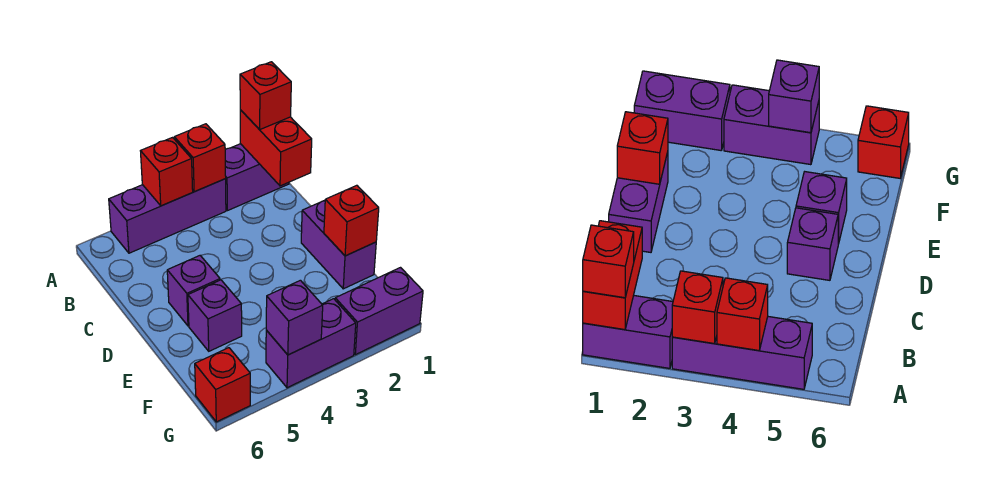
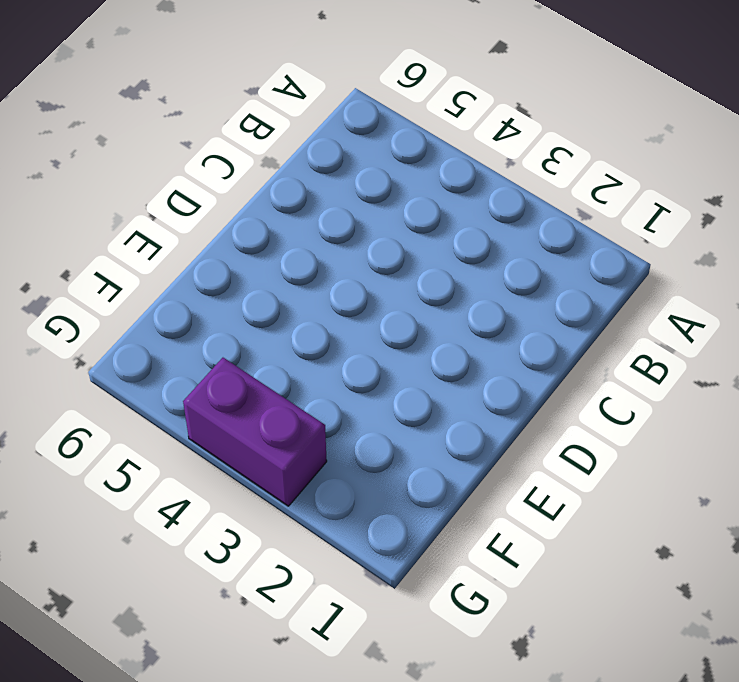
none -> purple brick A1:A2 level 1
none -> purple brick A3:A5 level 1
none -> purple brick D1:E1 level 1

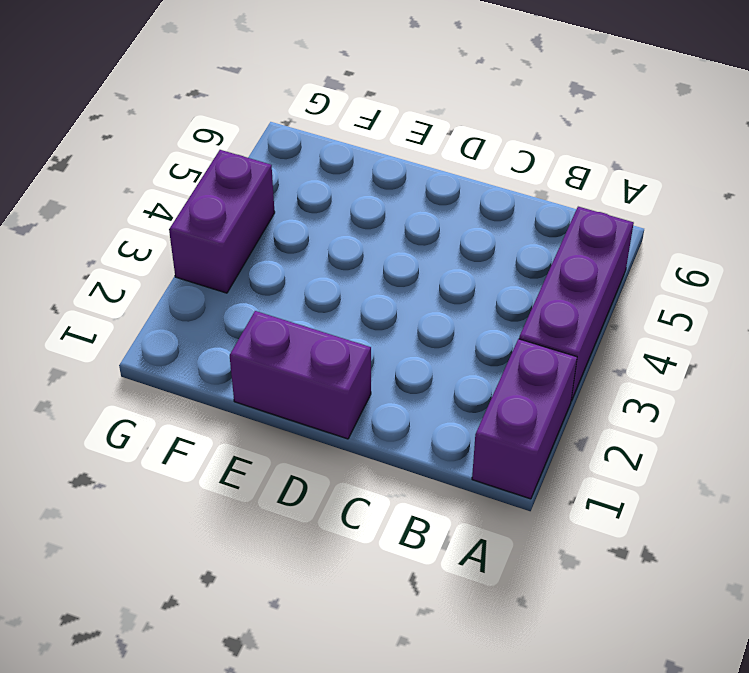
none -> purple brick D5 level 1
none -> purple brick E5 level 1
none -> purple brick G1:G2 level 1

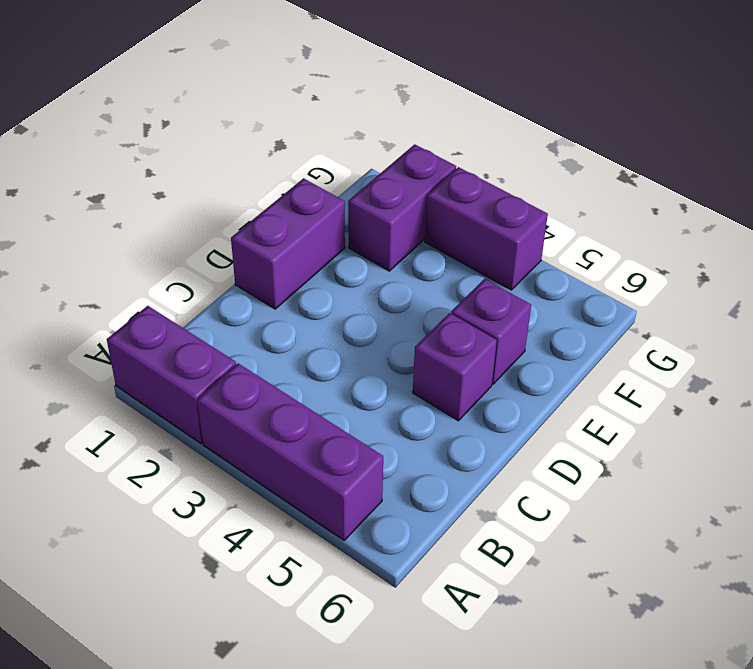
purple brick F2:G2 level 1 -> purple brick G1:G2 level 1
none -> red brick G6 level 1
none -> red brick A1:B1 level 2
none -> red brick A3 level 2

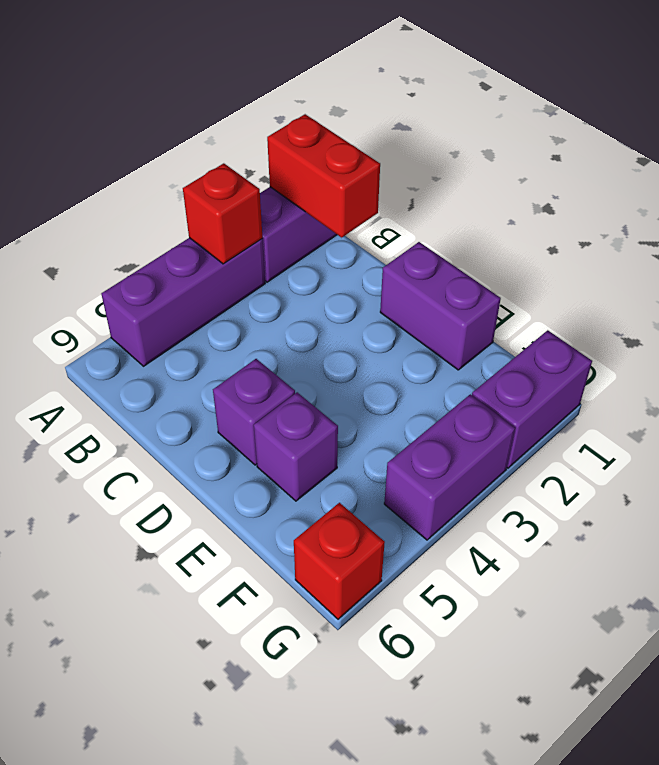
none -> red brick A4 level 2
none -> red brick E1 level 2
none -> purple brick G4 level 2

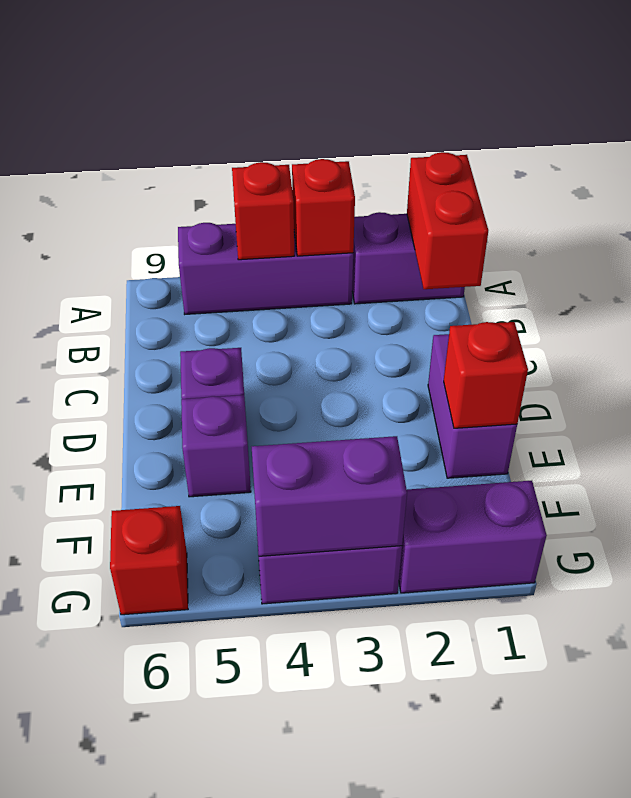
purple brick G3:G4 level 2 -> purple brick G4 level 2
none -> red brick A1 level 3

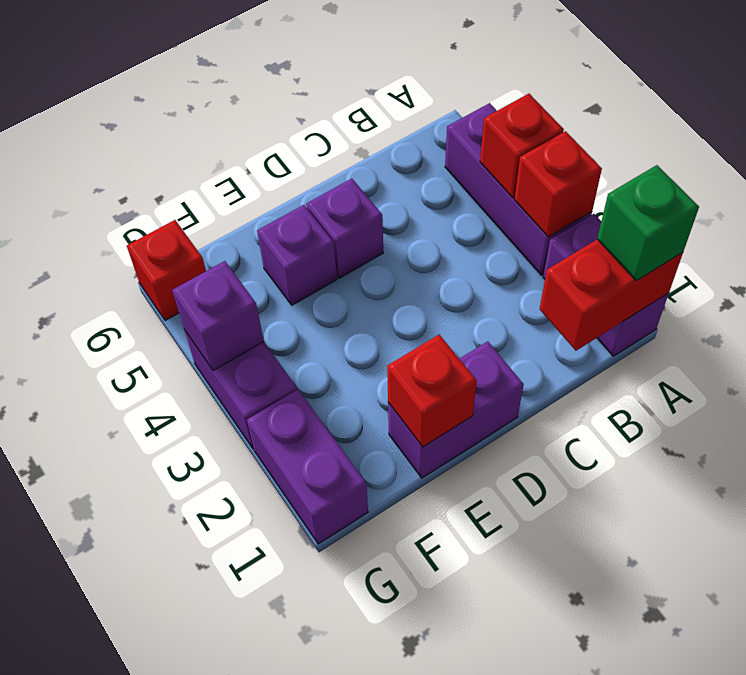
green brick A1 level 3 -> red brick A1 level 3

